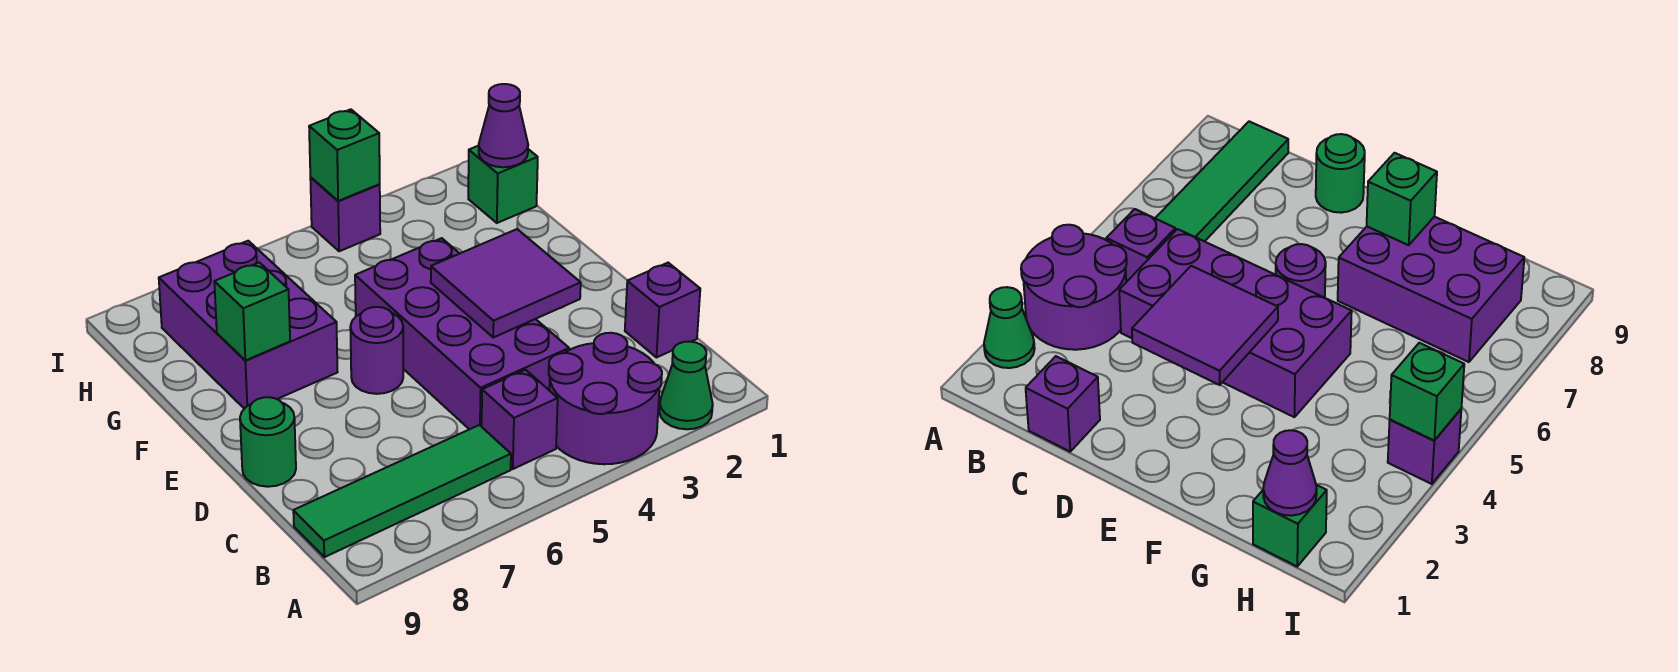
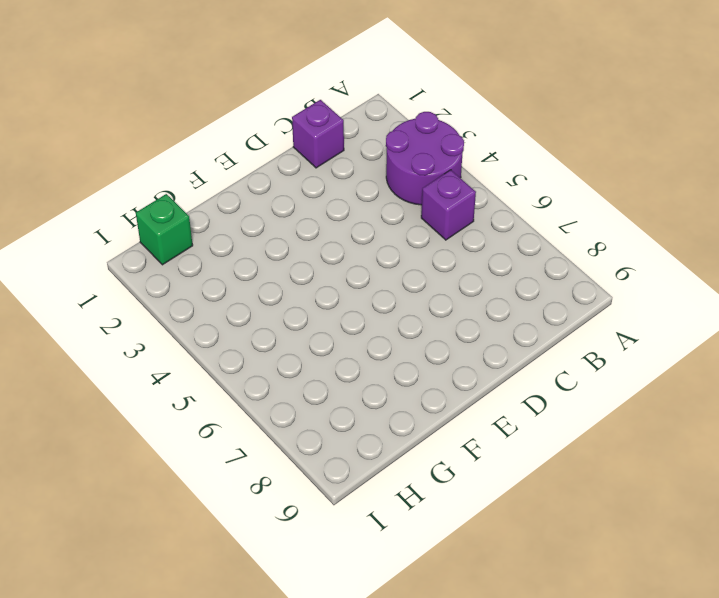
none -> green cone A2 level 1
none -> green tile B6:B9 level 1
none -> purple brick C4:F5 level 1

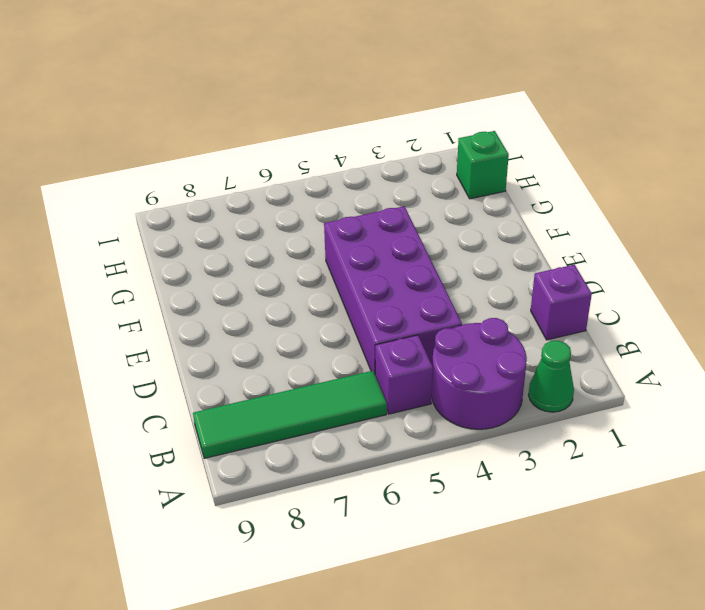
none -> green round brick D9 level 1
none -> purple round brick E6 level 1
none -> purple brick F7:H8 level 1

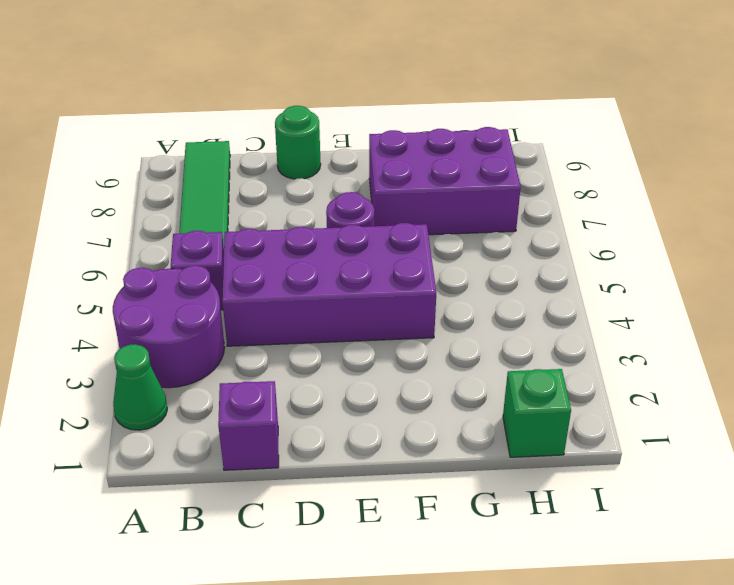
none -> purple brick I4 level 1
none -> purple tile D3:E4 level 2
none -> green brick F8 level 2

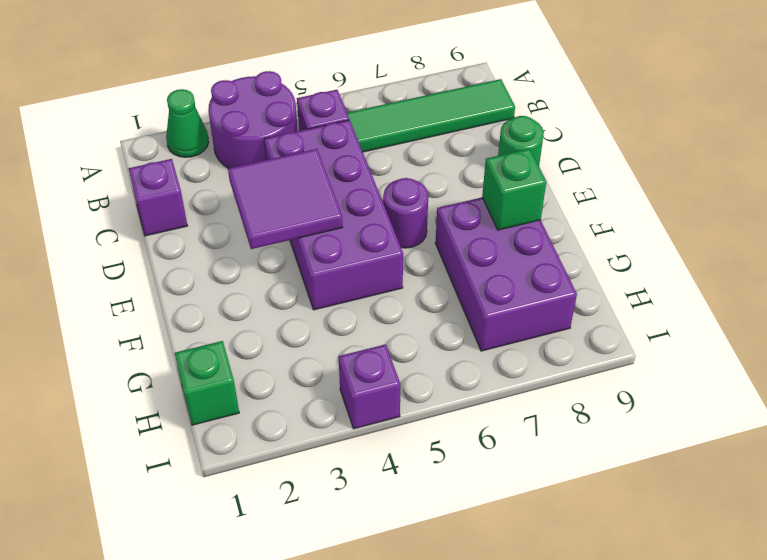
none -> purple cone H1 level 2
none -> green brick I4 level 2

